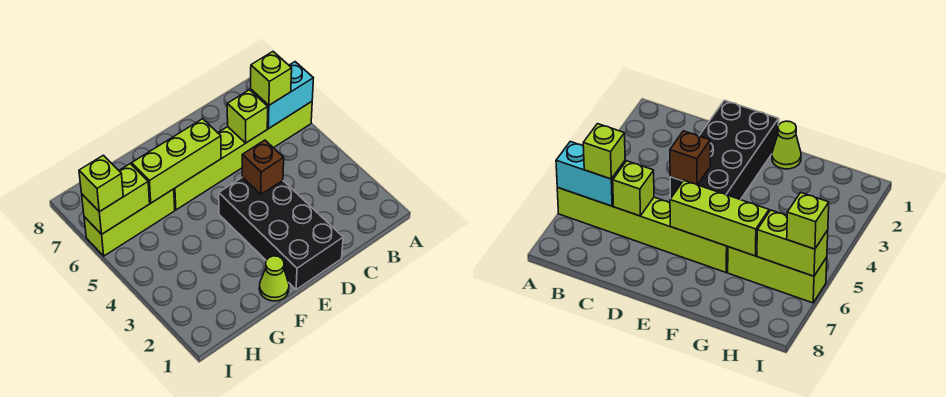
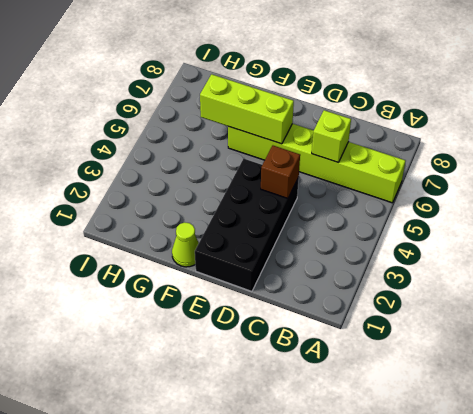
none -> lime brick G6:I6 level 1
none -> cyan brick A6:B6 level 2

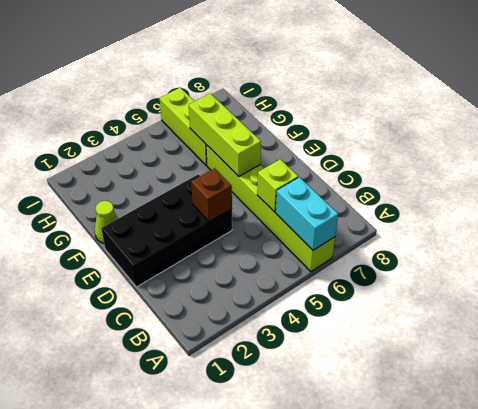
none -> lime brick H6:I6 level 2
none -> lime brick B6 level 3

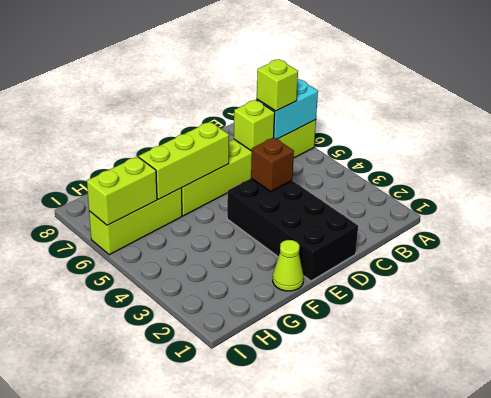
none -> lime brick I6 level 3

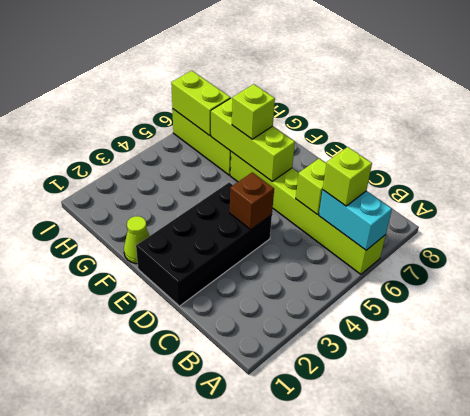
lime brick F6 level 3 -> lime brick I6 level 3

